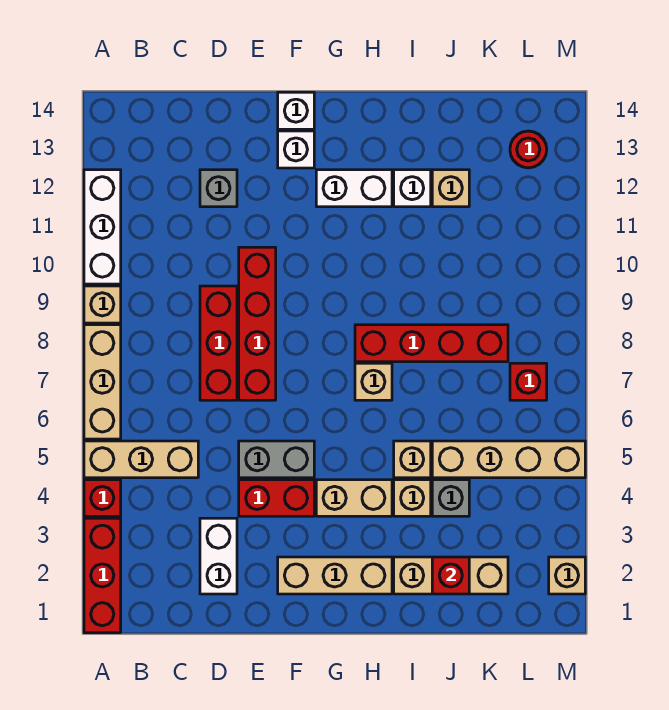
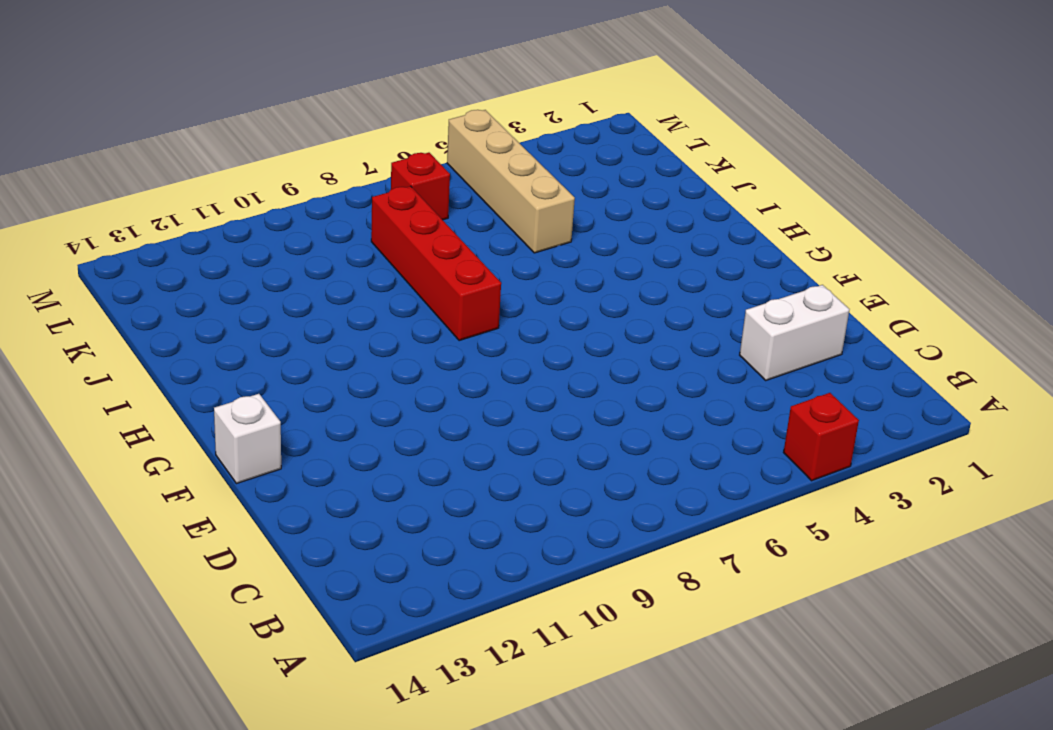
none -> red brick A1:A3 level 1
none -> tan brick A5:C5 level 1
none -> tan brick A6:A8 level 1
none -> tan brick A9 level 1

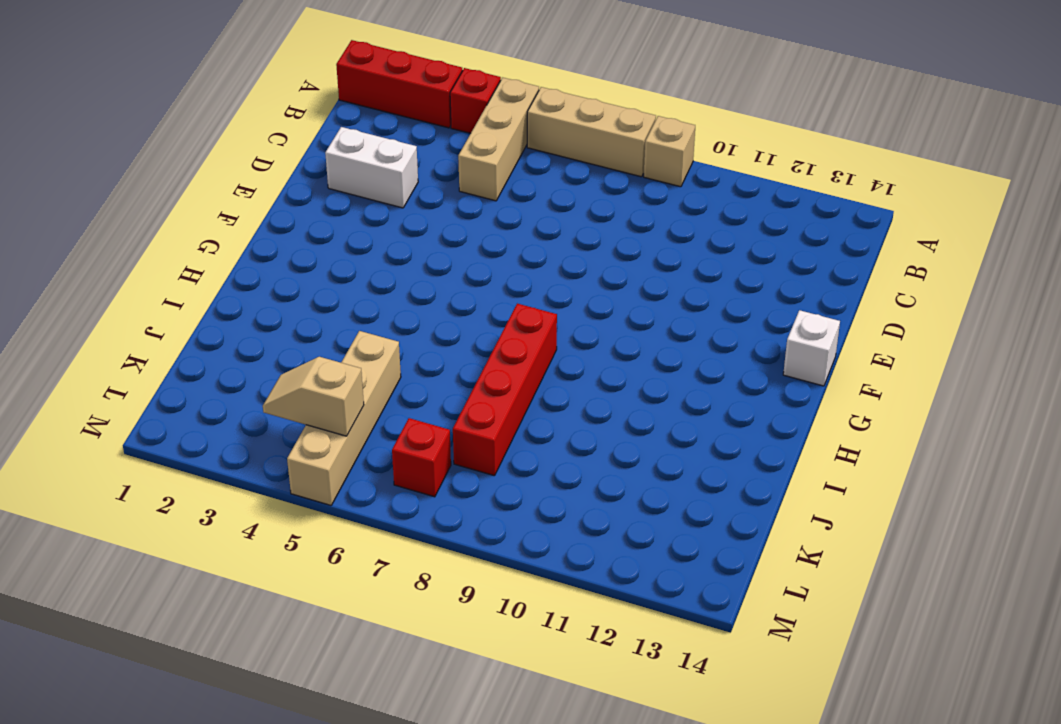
tan slope L4:L5 level 2 top 5 -> none
none -> white brick A10:A12 level 1
none -> red brick D7:D9 level 1
none -> grey brick D12 level 1
none -> red brick E4:F4 level 1

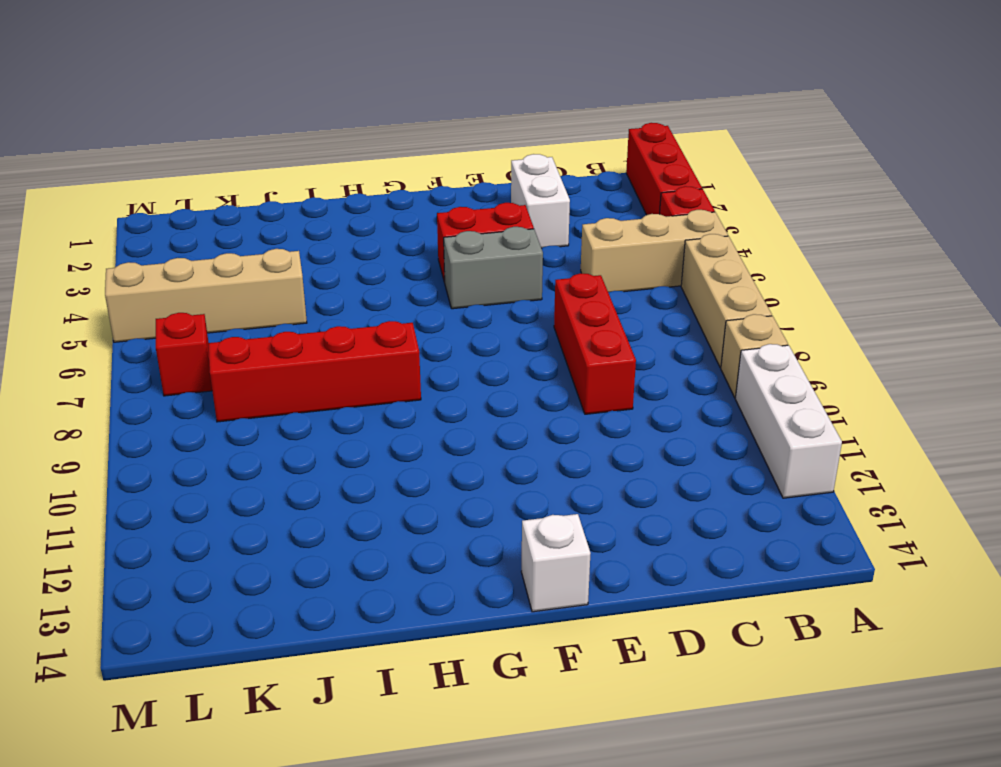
none -> grey brick D12 level 1
none -> red brick E7:E10 level 1
none -> tan brick F2:H2 level 1
none -> white brick F13 level 1

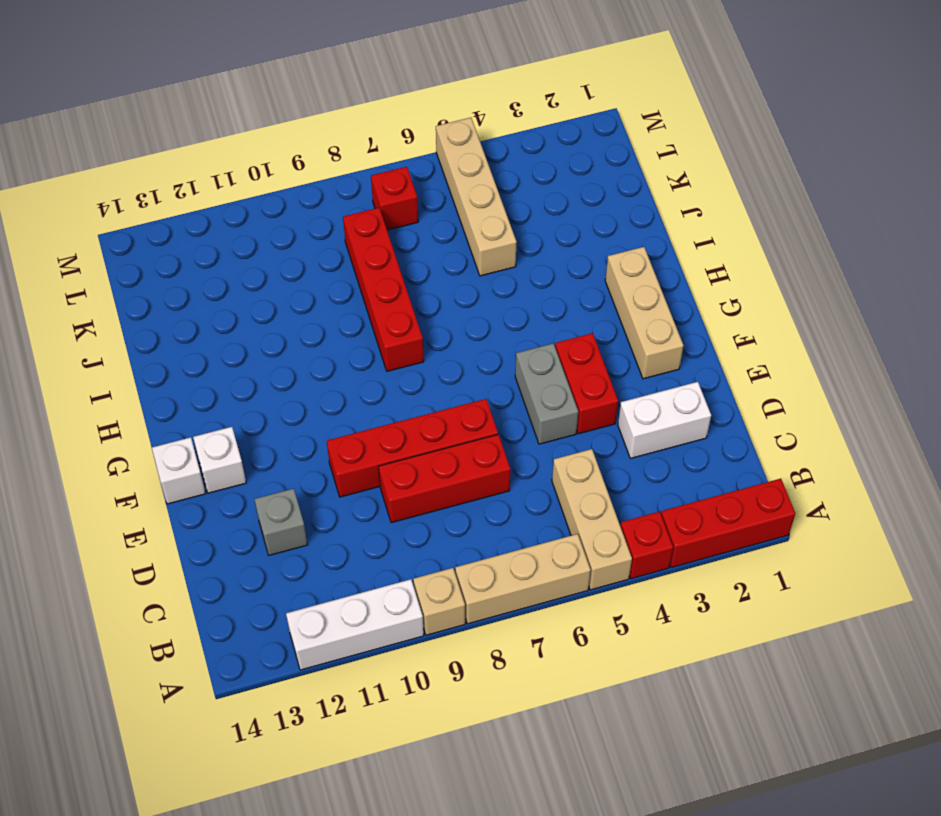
none -> tan brick G4:H4 level 1
none -> white brick G12:H12 level 1
none -> tan brick H7 level 1
none -> tan brick I2:K2 level 1

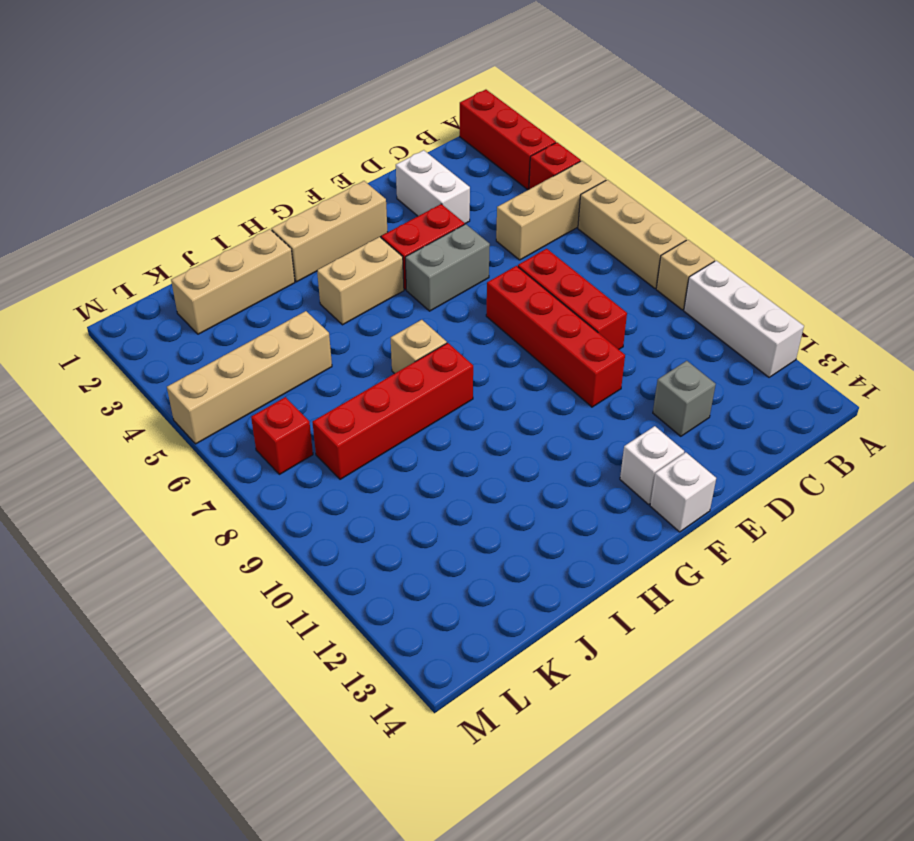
none -> white brick G12:H12 level 1
none -> tan brick I4 level 1
none -> tan brick I5 level 1
none -> white brick I12 level 1

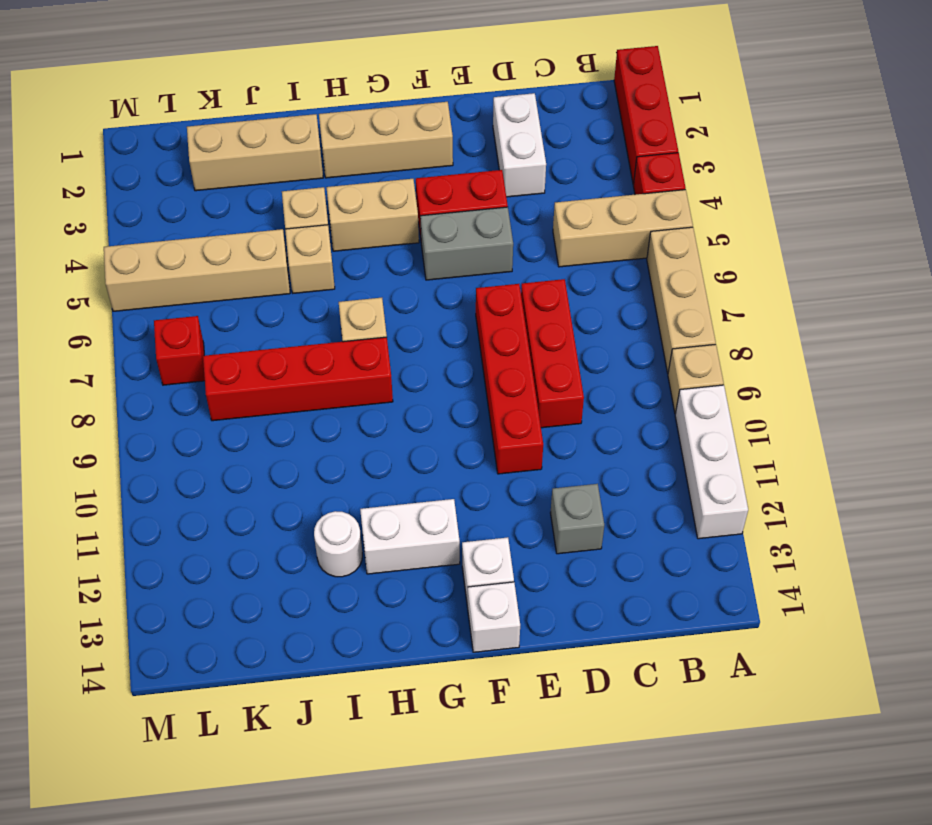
white round brick I12 level 1 -> white brick I12 level 1
none -> grey brick J4 level 1
none -> tan brick J12 level 1
none -> red round brick L13 level 1
none -> tan brick M2 level 1

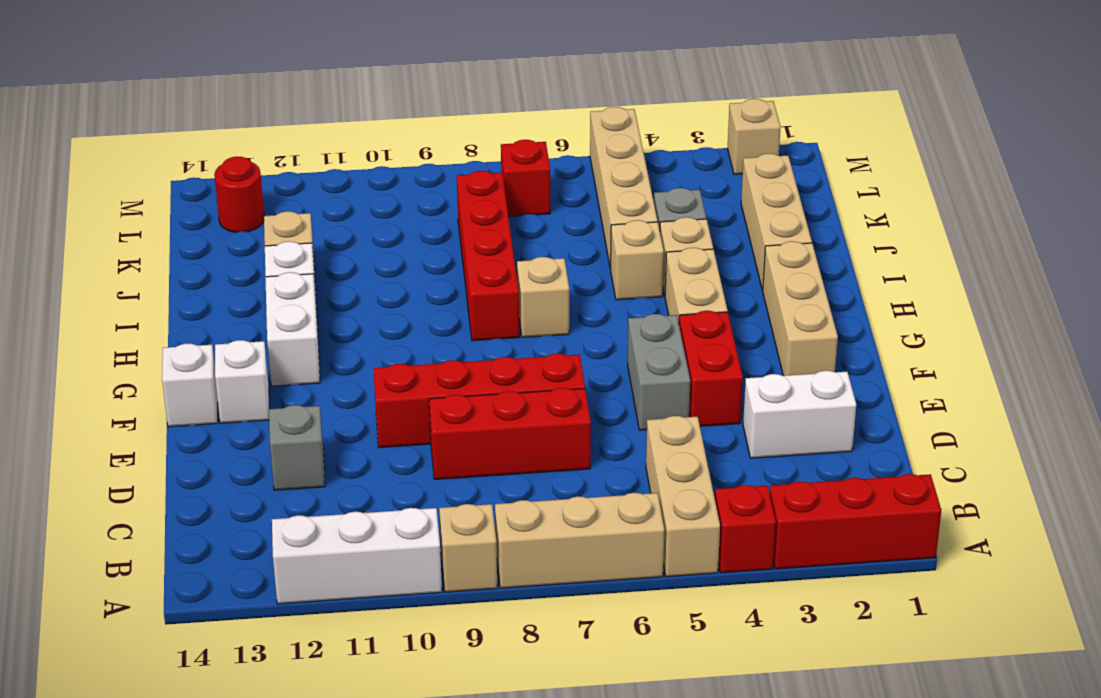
none -> red brick J2 level 2

